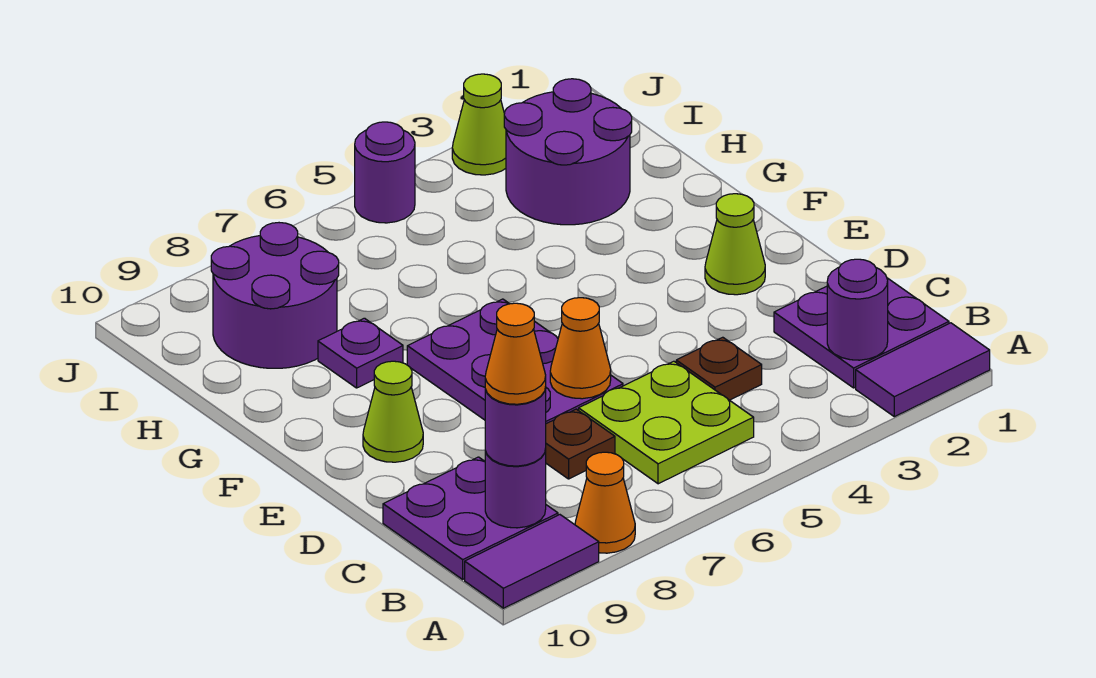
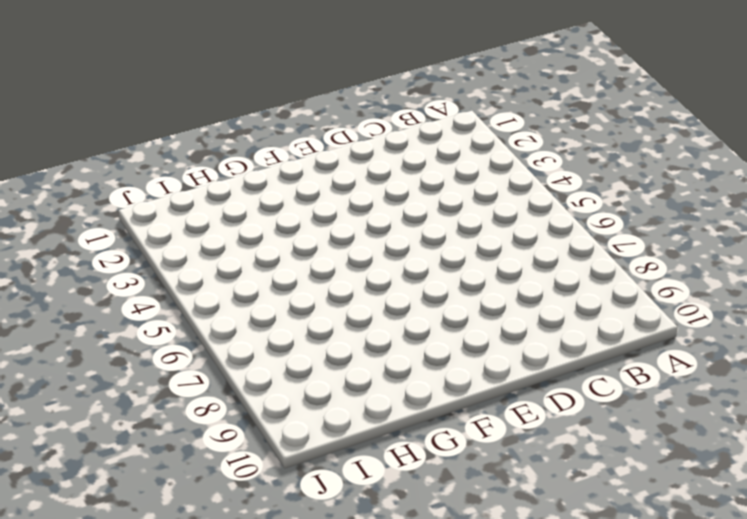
none -> purple tile A1:A2 level 1
none -> orange cone A8 level 1
none -> purple tile A9:A10 level 1

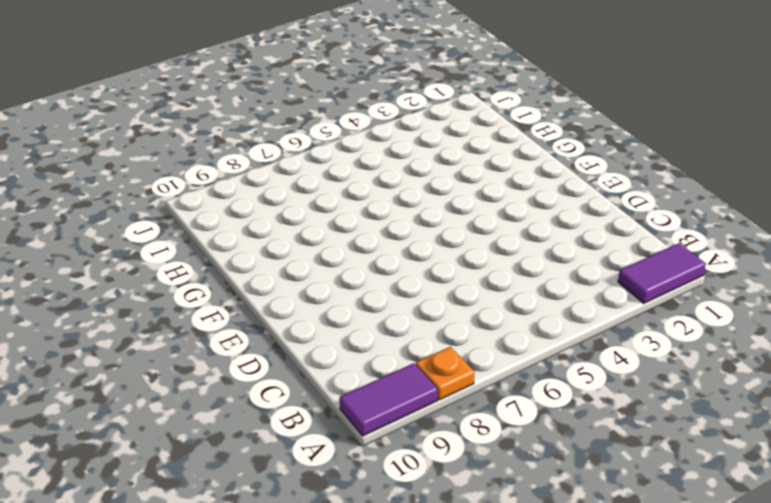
orange plate A8 level 1 -> orange cone A8 level 1
none -> purple plate B1:C2 level 1
none -> lime plate B5:C6 level 1
none -> purple plate B9:C10 level 1

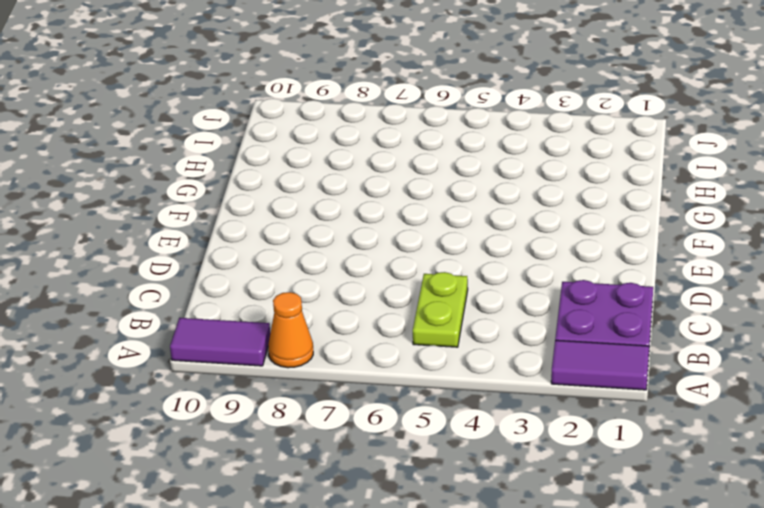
lime plate B5:C5 level 1 -> lime plate B5:C6 level 1
none -> purple plate B9:C10 level 1
none -> brown plate C4 level 1
none -> brown plate C7 level 1

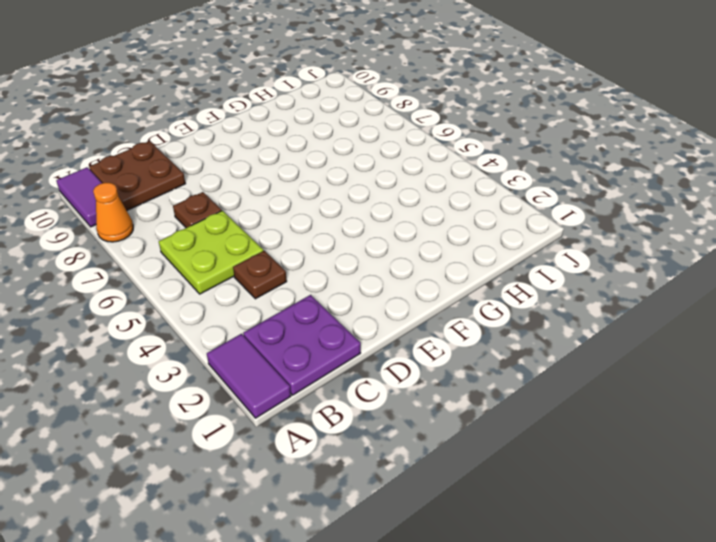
brown plate B9:C10 level 1 -> purple plate B9:C10 level 1
none -> purple plate D6:F7 level 1
none -> lime cone E2 level 1
none -> lime cone E9 level 1

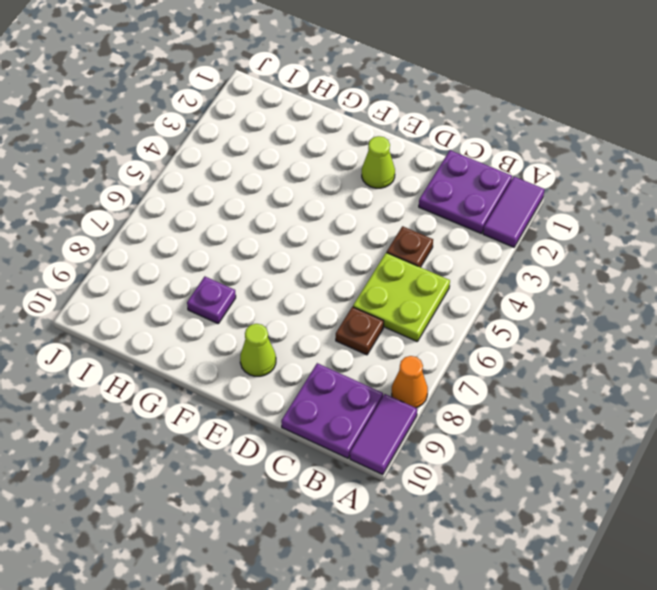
none -> purple plate D6:F7 level 1
none -> purple round brick H2:I3 level 1
none -> purple round brick H8:I9 level 1

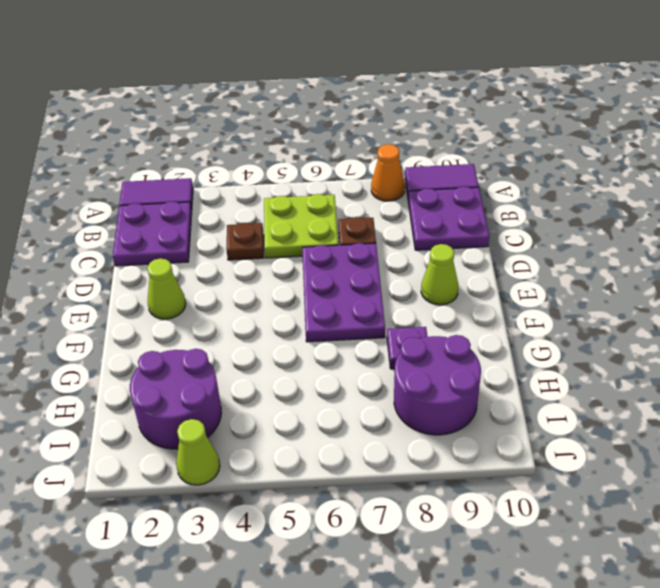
none -> purple round brick J5 level 1
none -> purple round brick B2 level 2
none -> purple round brick B9 level 2

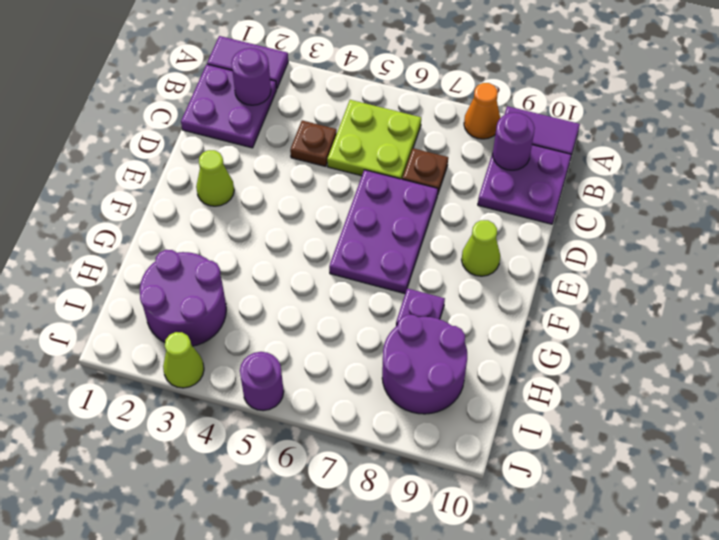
none -> orange cone D6 level 2
none -> purple round brick B9 level 3
none -> orange cone B9 level 4

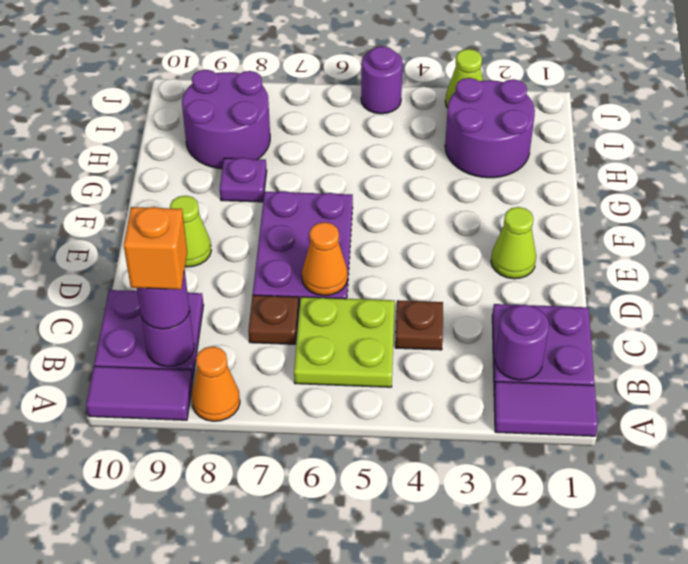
orange brick B9 level 4 -> orange cone B9 level 4

